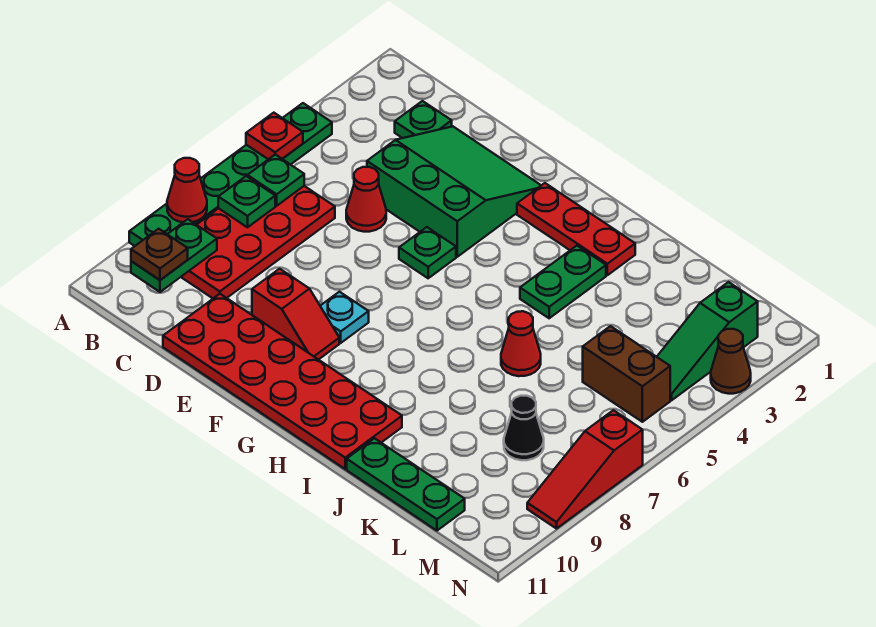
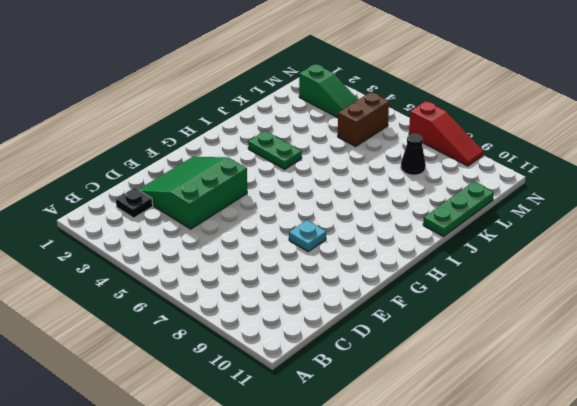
black plate C2 level 1 -> green plate C2 level 1
none -> green plate A4:A9 level 1
none -> red plate B6:C9 level 1
none -> red cone D5 level 1

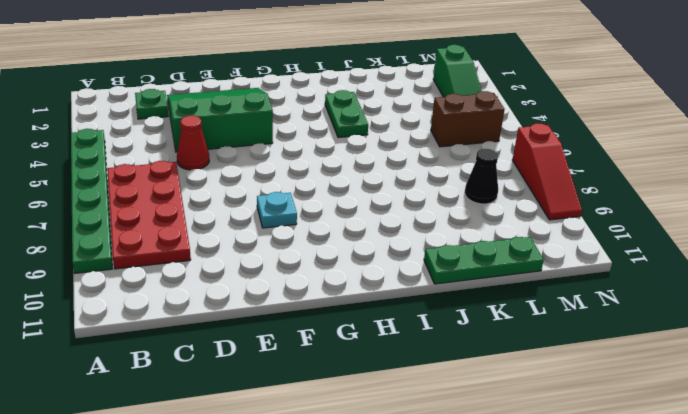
none -> red plate D10:I11 level 1
none -> red slope E9:F9 level 1 top E
none -> green plate F5 level 1

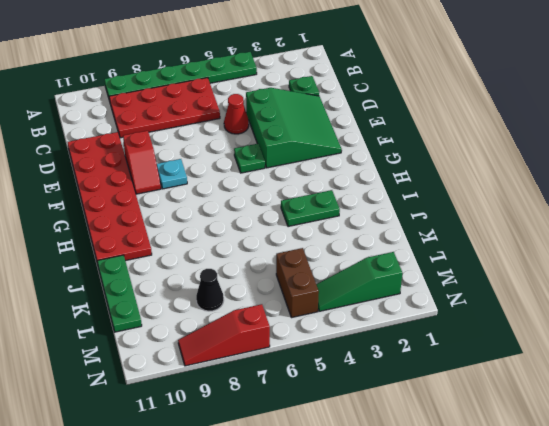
none -> red plate G2:I2 level 1
none -> red cone J6 level 1
none -> brown cone N3 level 1

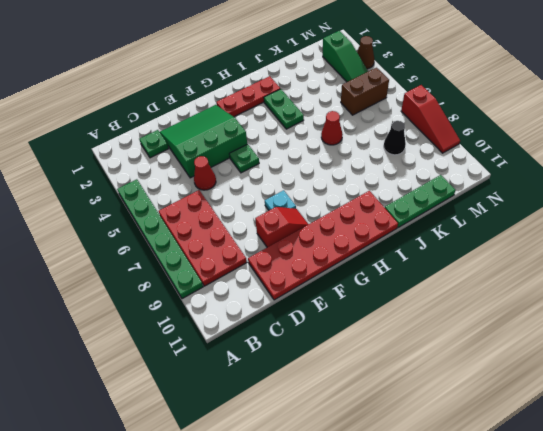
none -> red plate A5 level 2
none -> red cone A8 level 2
none -> green plate B6 level 2

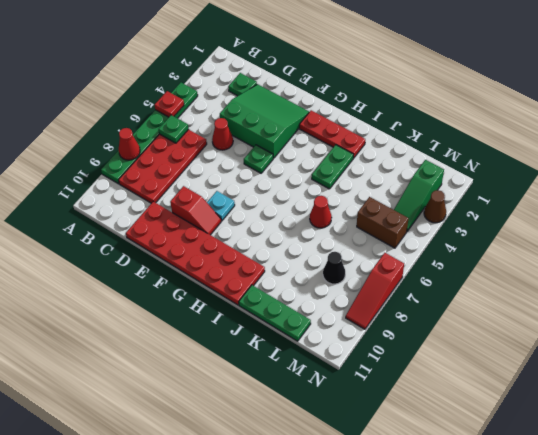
none -> green plate B7 level 2
none -> green plate B9:B10 level 2
none -> brown plate B10 level 3

